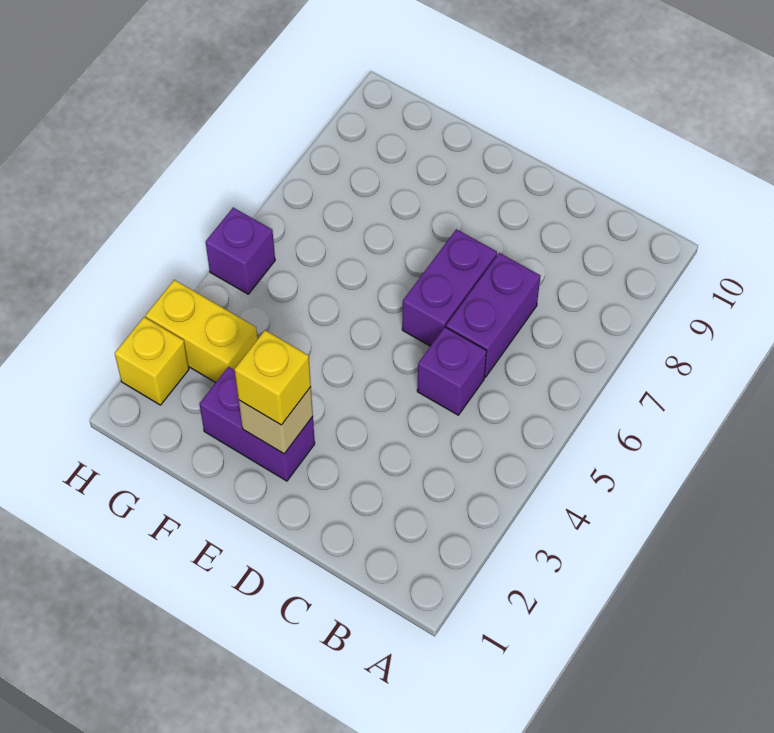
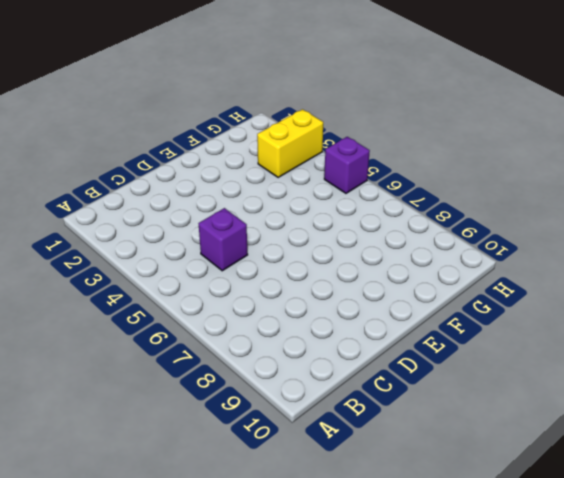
none -> purple brick C6:C7 level 1
none -> purple brick D6:D7 level 1

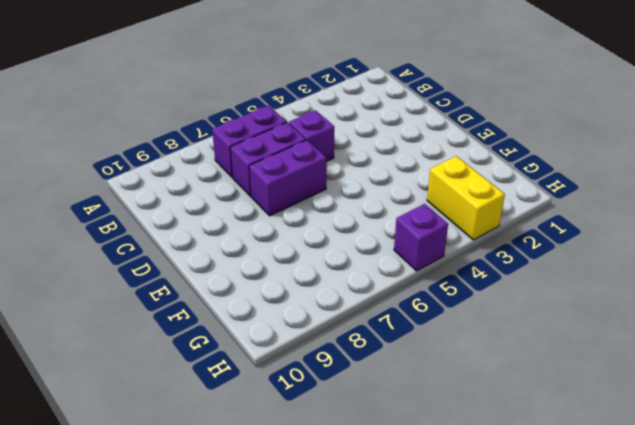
purple brick B6:B7 level 1 -> purple brick E2:F2 level 1
none -> yellow brick H2 level 1
none -> tan brick E2 level 2

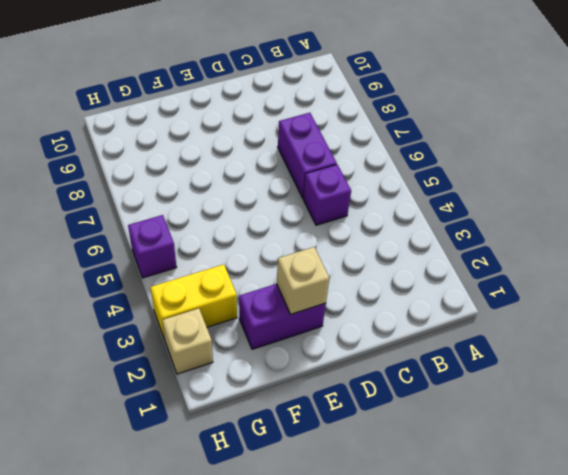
tan brick H2 level 1 -> yellow brick H2 level 1
none -> purple brick D6:D7 level 1
none -> yellow brick E2 level 3

